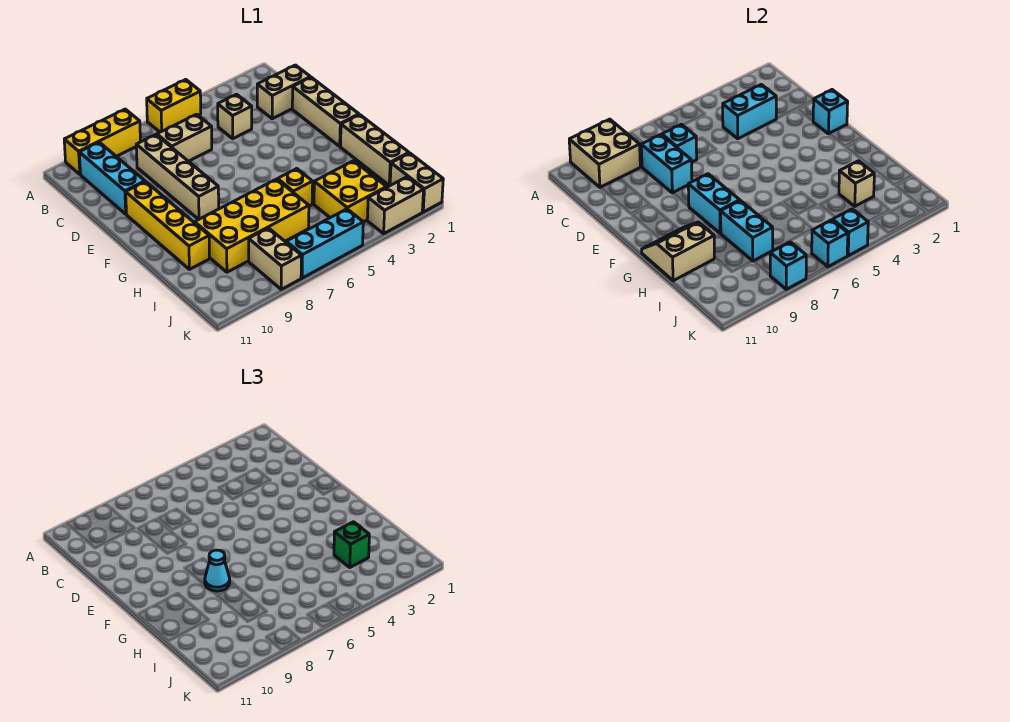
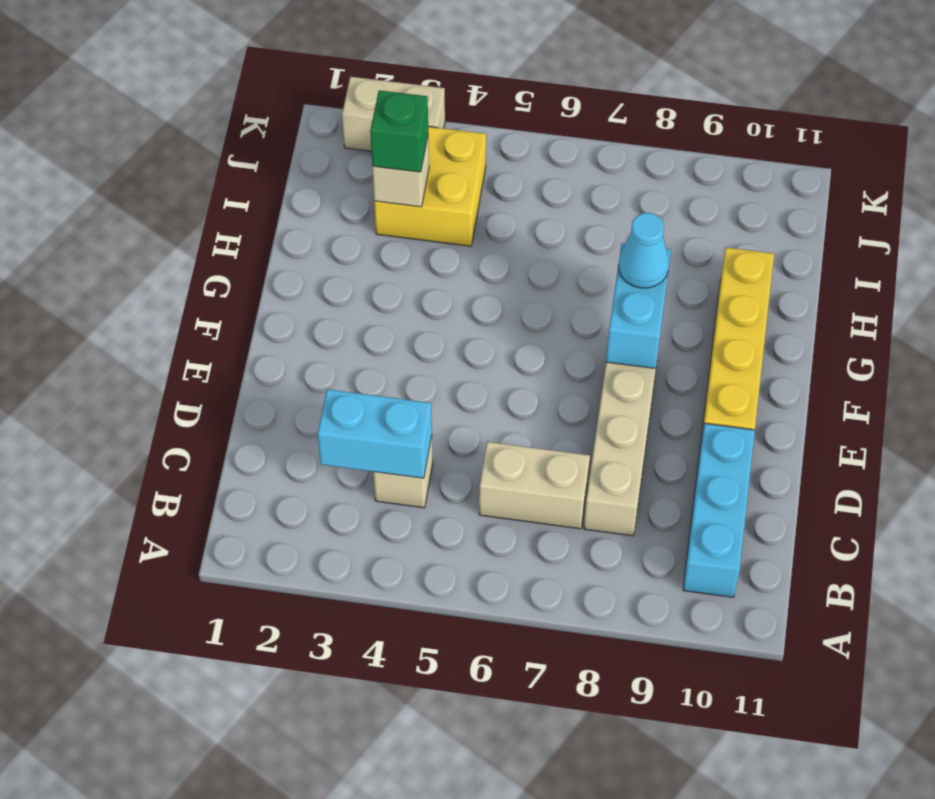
none -> yellow brick A5:A6 level 1
none -> yellow brick A8:A10 level 1
none -> tan brick C1:C2 level 1
none -> tan brick D1:F1 level 1

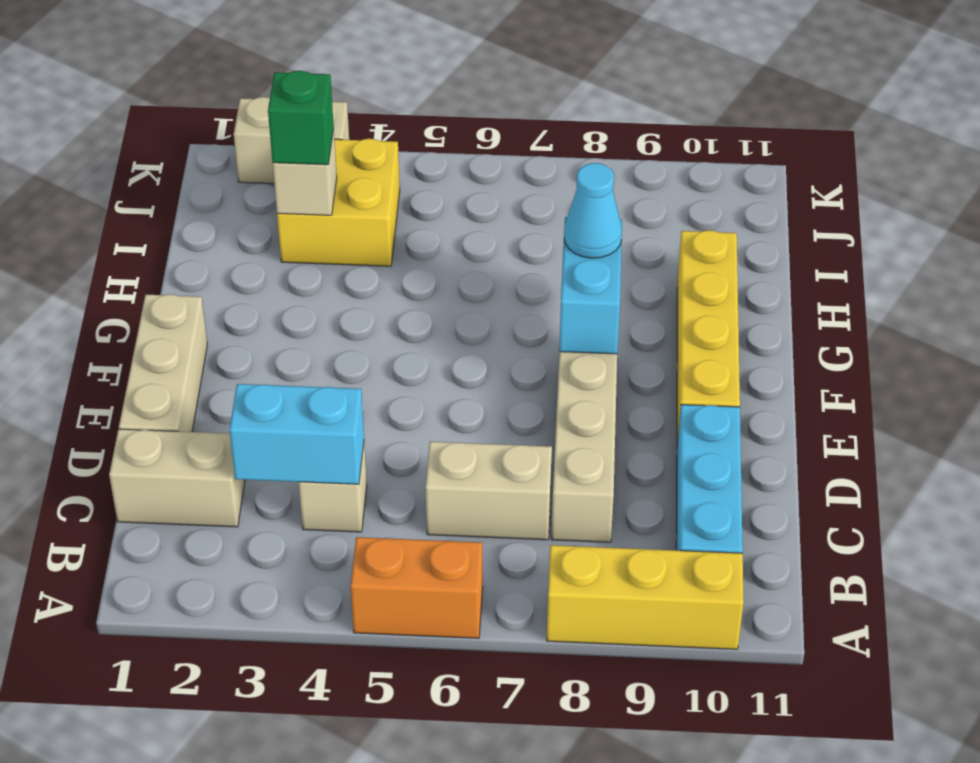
orange brick A5:A6 level 1 -> yellow brick A5:A6 level 1
none -> tan brick G1:I1 level 1
none -> yellow brick H5 level 1
none -> yellow brick H6:I9 level 1
none -> tan brick J1:K1 level 1

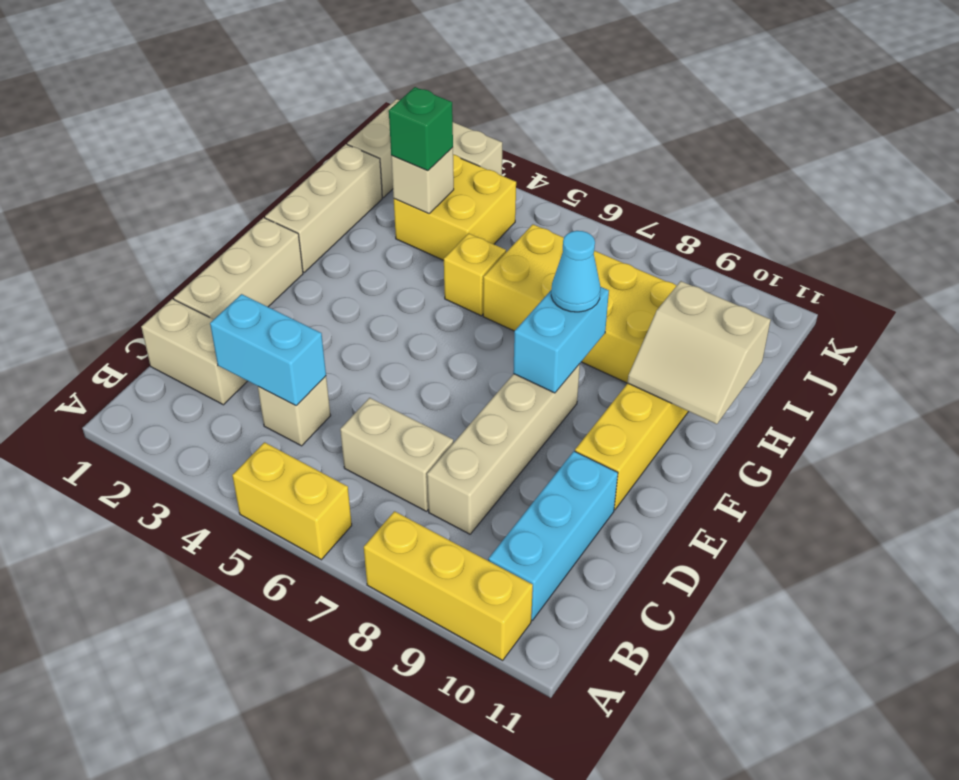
none -> tan brick J8:K8 level 1
none -> cyan brick K5:K7 level 1
none -> tan brick A9:B10 level 2
none -> cyan brick C7 level 2

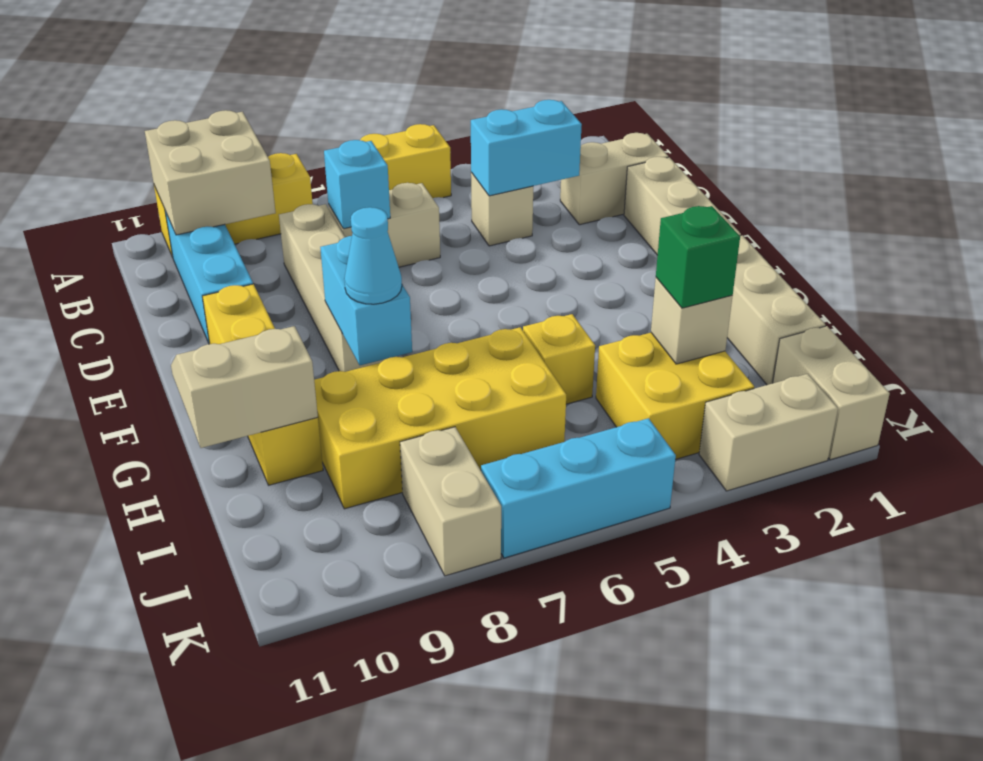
none -> cyan brick C8:D8 level 2
none -> cyan brick E1 level 2
none -> cyan brick H8:I8 level 2
none -> cyan brick K5 level 2

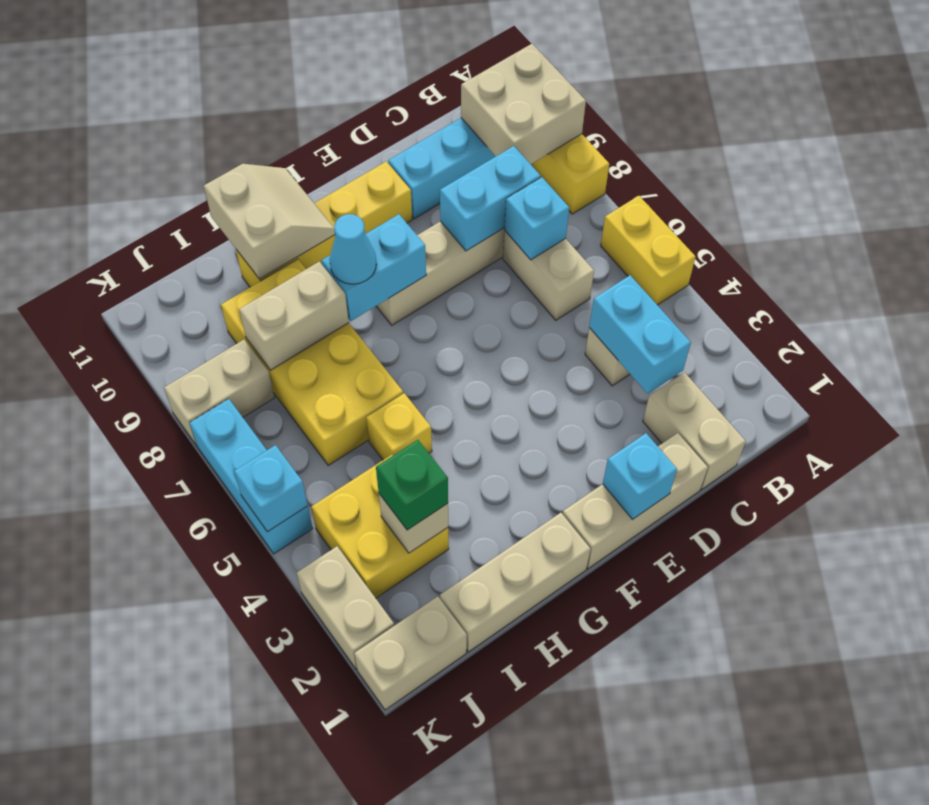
tan brick H8:I8 level 2 -> cyan brick H8:I8 level 2
none -> cyan brick K6 level 2
none -> cyan brick K8 level 2

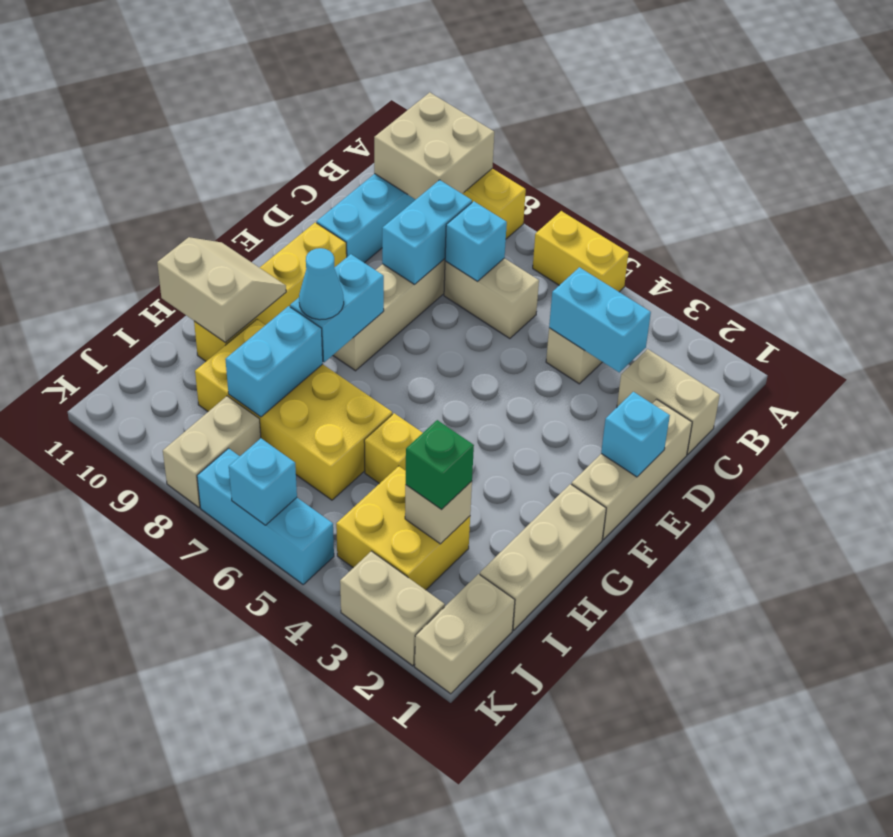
none -> cyan brick K5 level 2
none -> cyan brick K8 level 2

